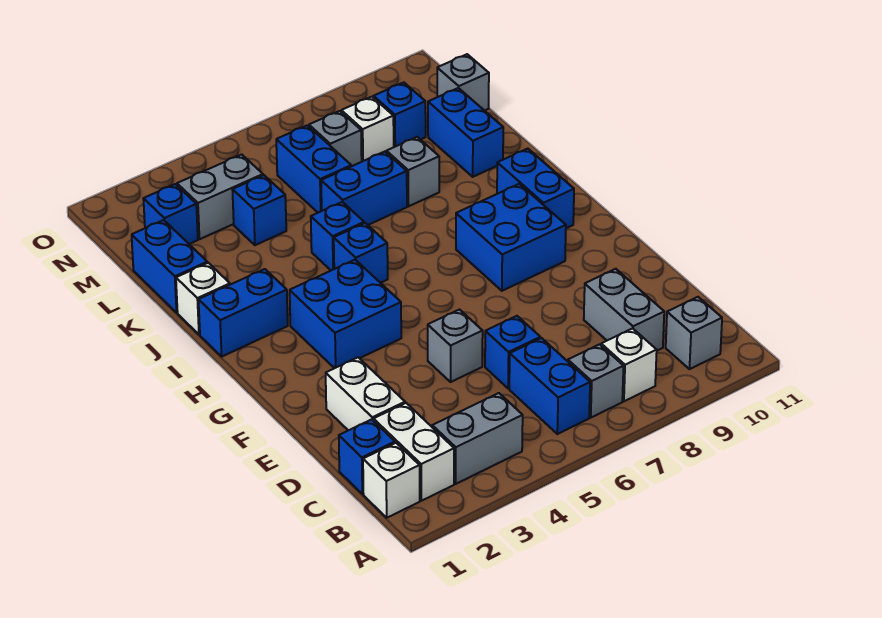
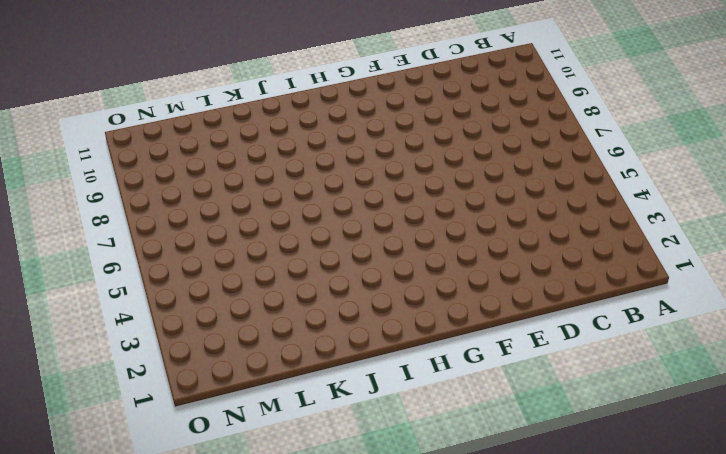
none -> white brick B1 level 1
none -> white brick B2:C2 level 1
none -> grey brick B3:B4 level 1
none -> blue brick B6:C6 level 1

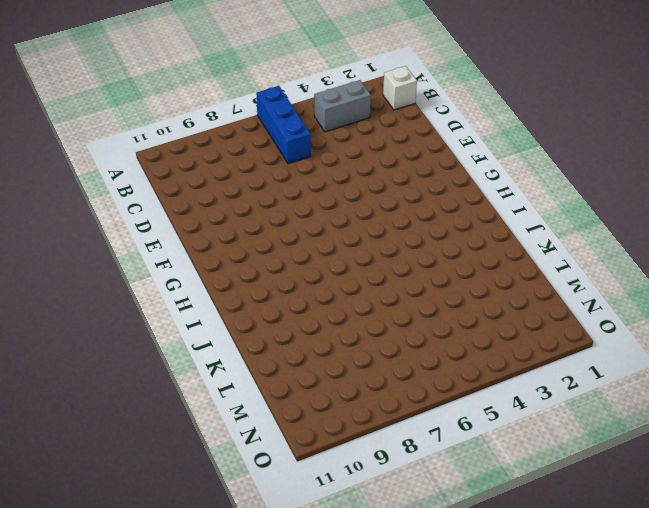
blue brick A6:C6 level 1 -> blue brick B6:C6 level 1
none -> white brick B2:C2 level 1
none -> grey brick B7 level 1
none -> white brick B8 level 1
none -> grey brick B10 level 1

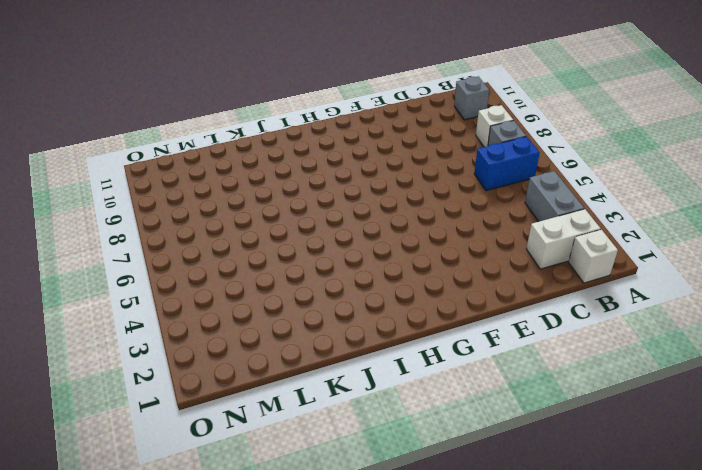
none -> blue brick C1 level 1
none -> grey brick C9:D9 level 1
none -> white brick D2:E2 level 1
none -> blue brick D6 level 1

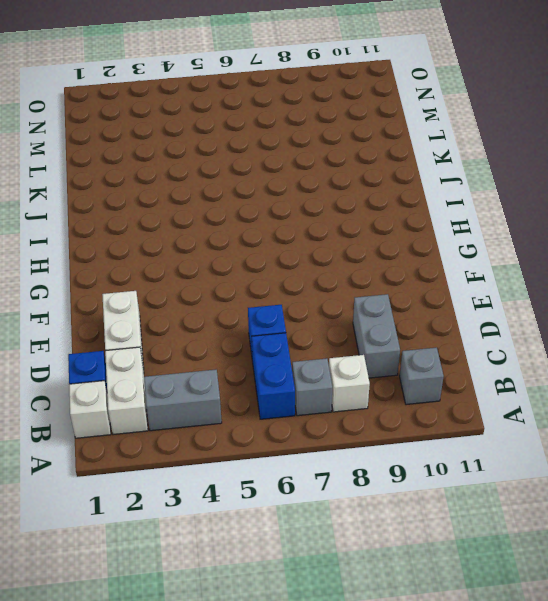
none -> grey brick E5 level 1
none -> blue brick G3:H4 level 1
none -> blue brick G8:H9 level 1
none -> blue brick H10:I10 level 1

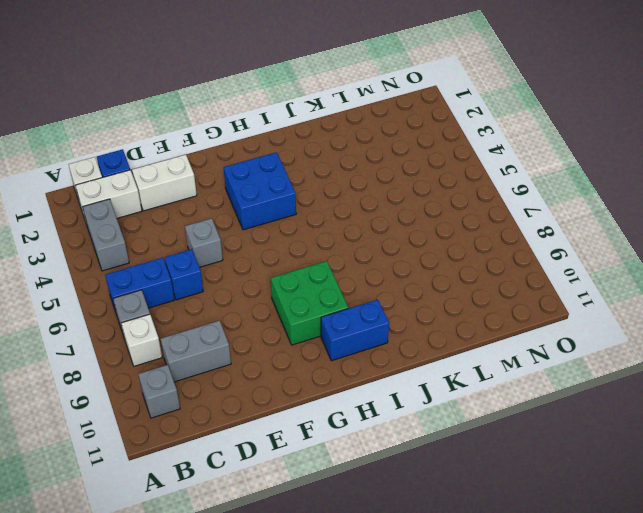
green brick G8:H9 level 1 -> blue brick G8:H9 level 1
none -> blue brick I1:I2 level 1
none -> blue brick I5 level 1
none -> white brick J1 level 1
none -> blue brick J5 level 1

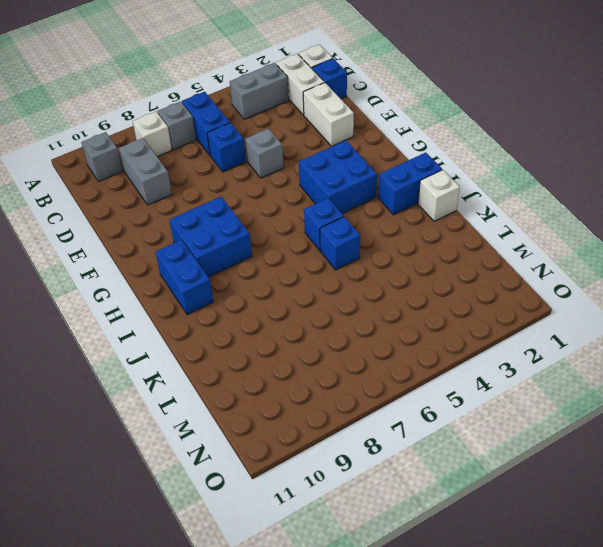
none -> blue brick K1:L1 level 1
none -> blue brick K6:K7 level 1
none -> grey brick K8 level 1
none -> blue brick K10:L10 level 1

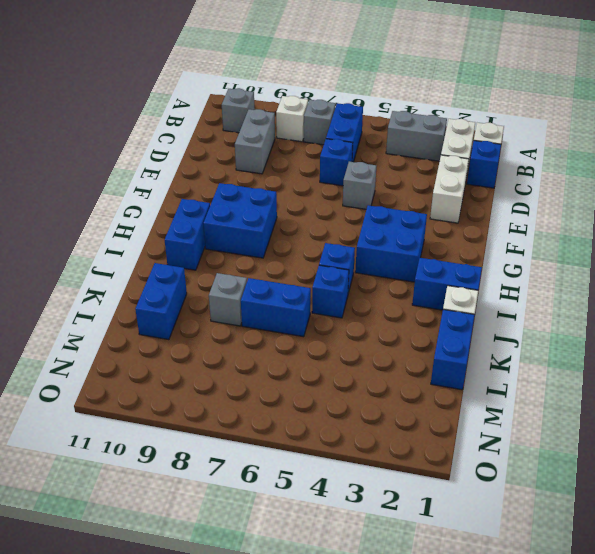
none -> blue brick L4 level 1
none -> blue brick L6:M6 level 1
none -> blue brick M2 level 1
none -> grey brick M3:M4 level 1

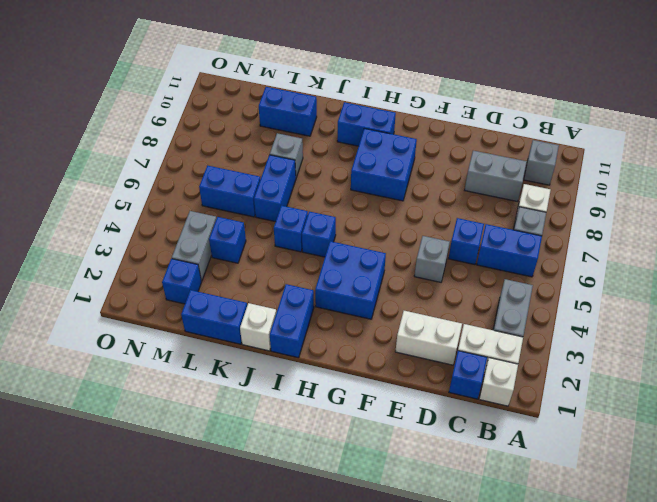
none -> grey brick M7 level 1
none -> white brick M8 level 1
none -> blue brick M9 level 1
none -> grey brick M11 level 1

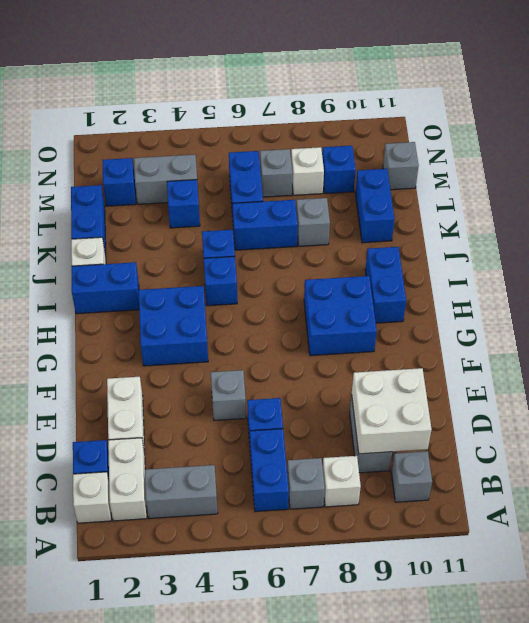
white brick C9:D10 level 2 -> none

